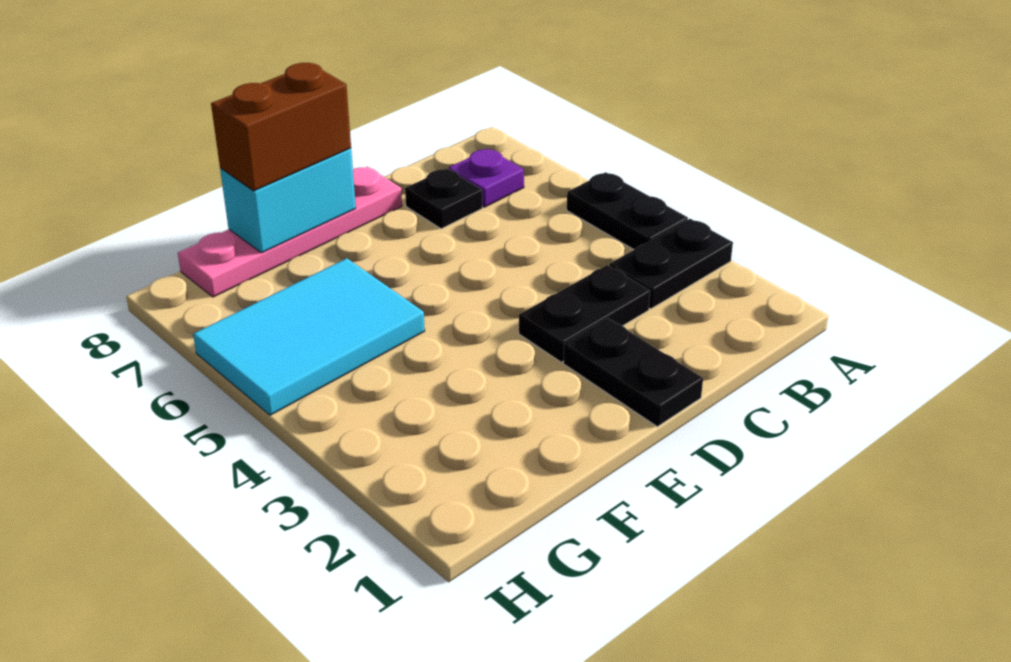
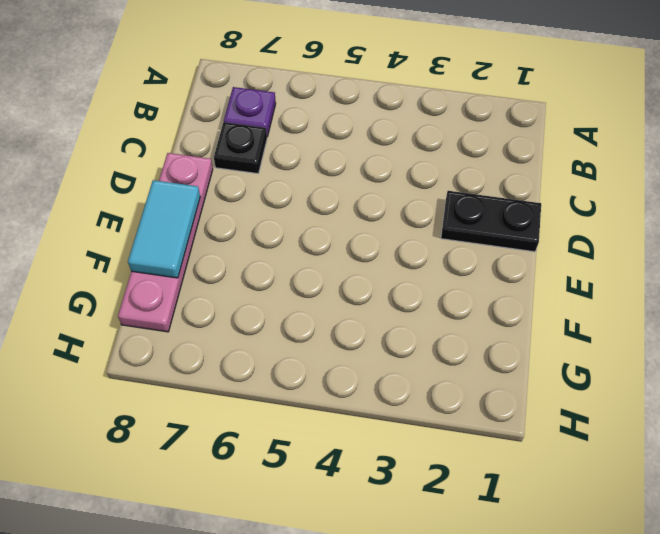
cyan tile E8:F8 level 2 -> cyan brick E8:F8 level 2
none -> black plate A3:B3 level 1
none -> black plate A4:A5 level 1

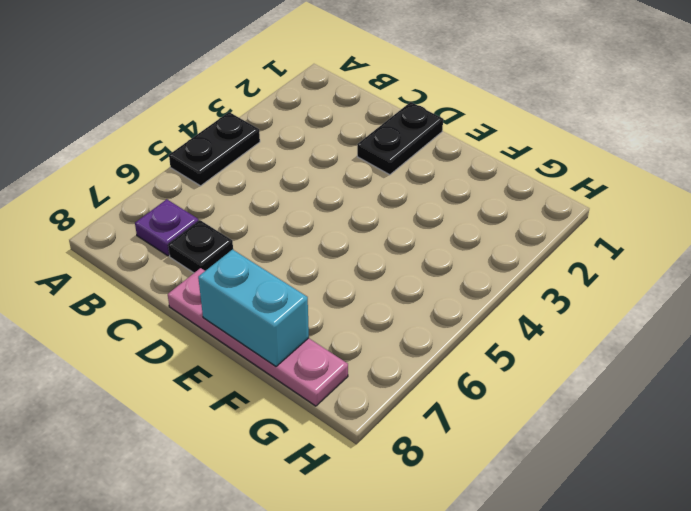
none -> black plate A3:B3 level 1
none -> black plate C3:D3 level 1

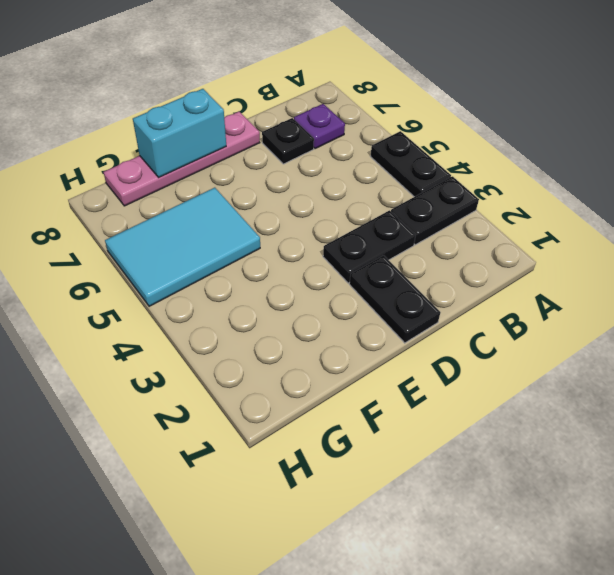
none -> brown brick E8:F8 level 3

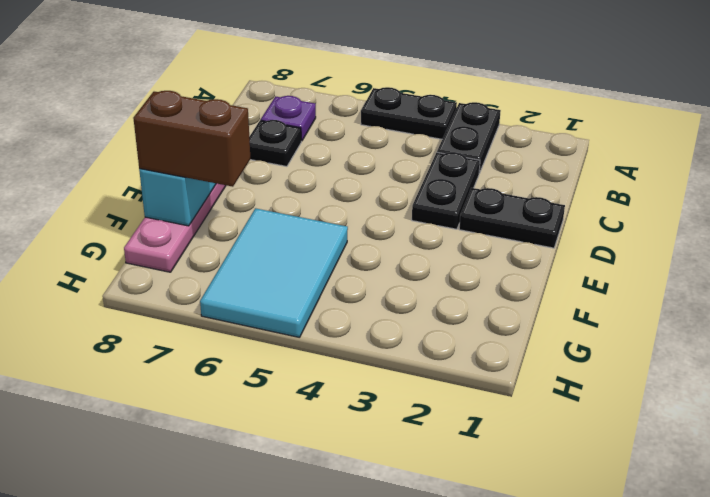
brown brick F7:F8 level 3 -> brown brick E8:F8 level 3

